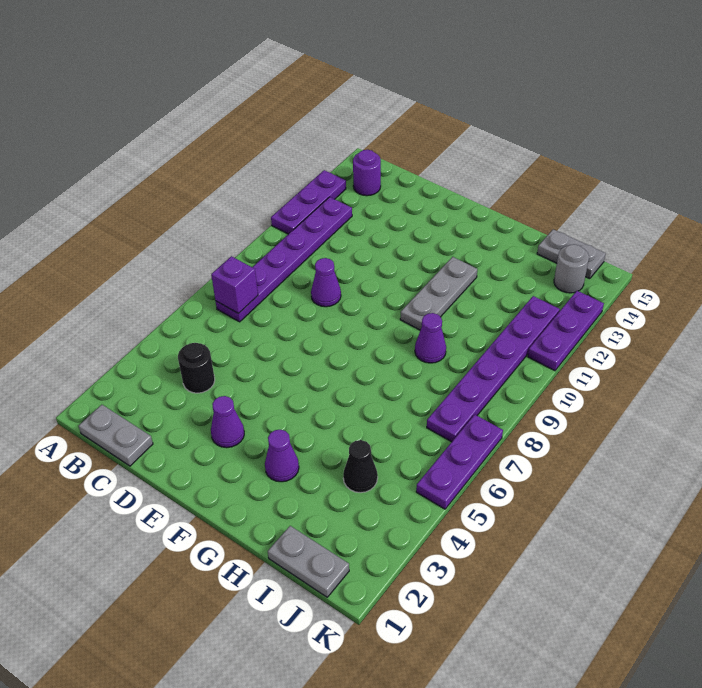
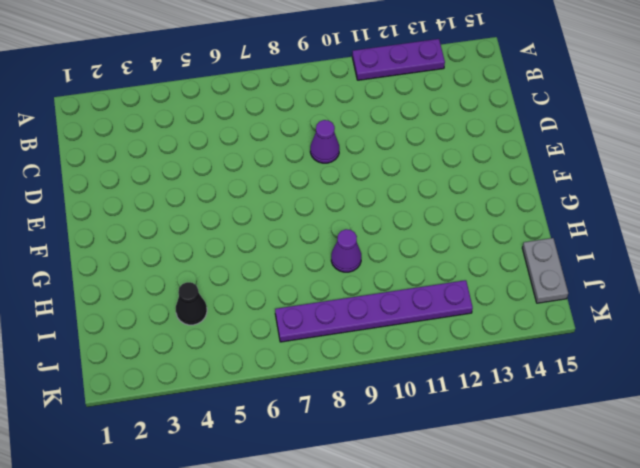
none -> grey plate B1:C1 level 1
none -> purple plate B7:B12 level 1
none -> purple round brick B14 level 1

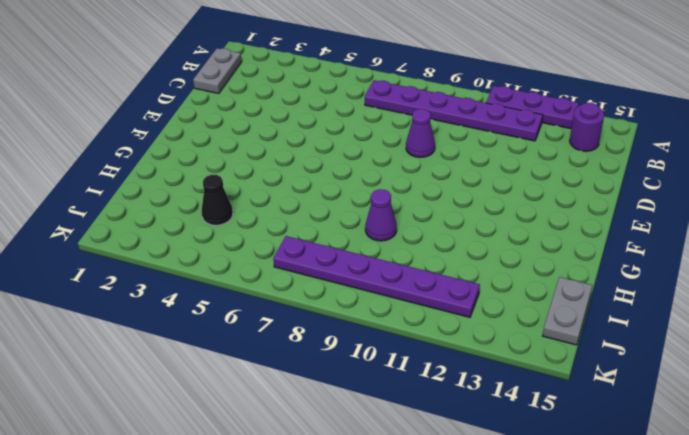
none -> black round brick C4 level 1
none -> purple cone E3 level 1
none -> purple cone G3 level 1

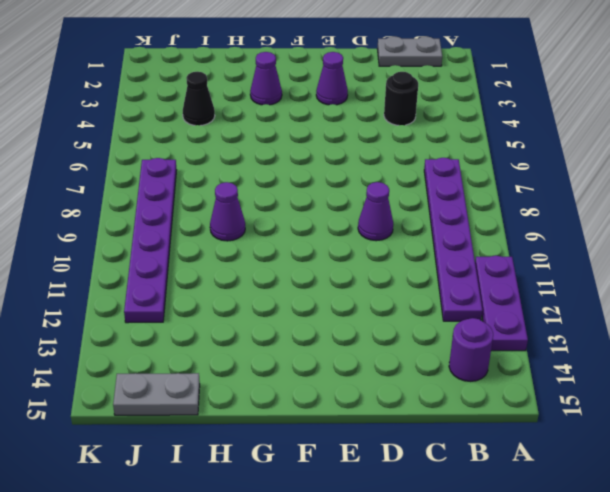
none -> grey plate G10:G12 level 1
none -> grey plate I1:J1 level 1
none -> grey round brick J14 level 1

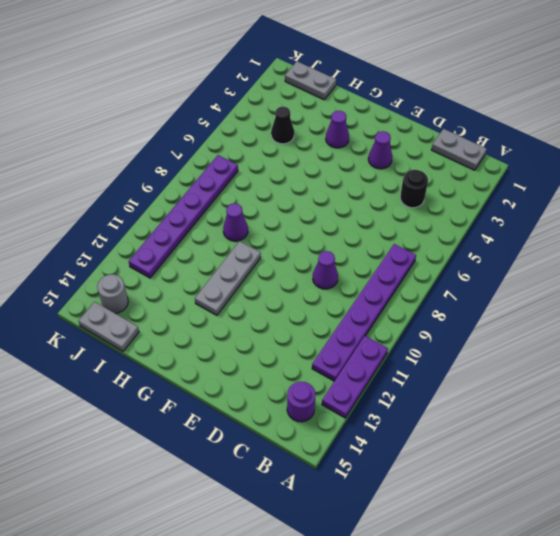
none -> purple plate K5:K7 level 1
none -> purple plate K11:K13 level 1
none -> purple brick B7 level 2

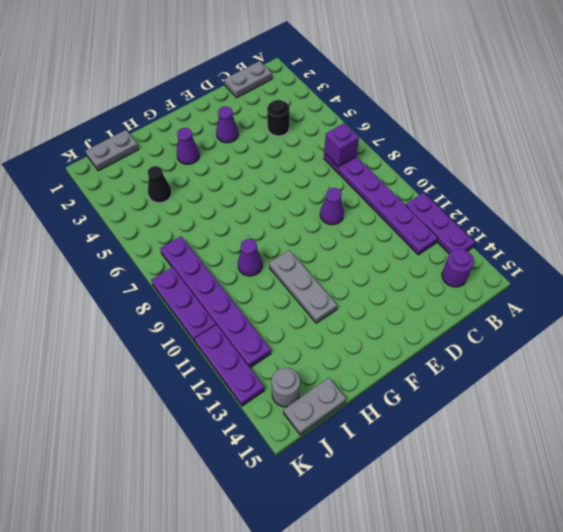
purple plate K8:K10 level 1 -> purple plate K5:K7 level 1

